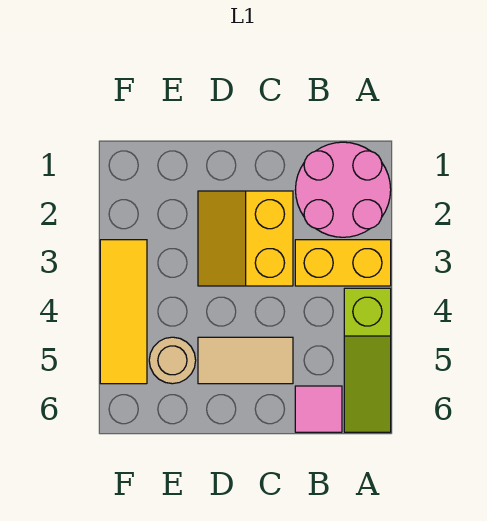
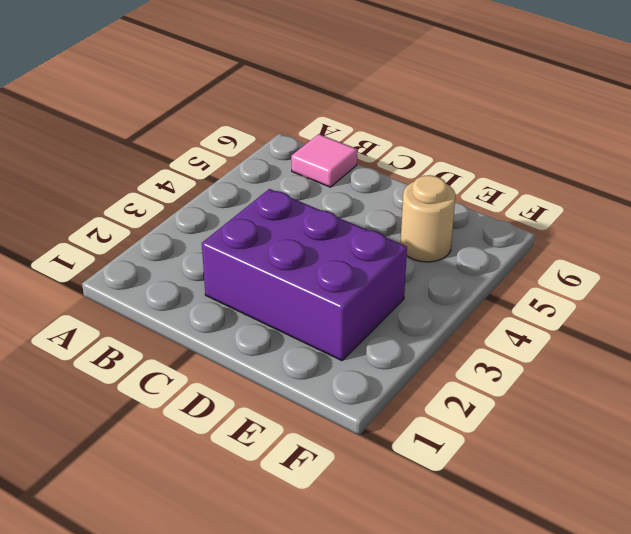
purple brick C2:E3 level 1 -> yellow slope C2:D3 level 1 top C
none -> pink round brick A1:B2 level 1
none -> yellow brick A3:B3 level 1

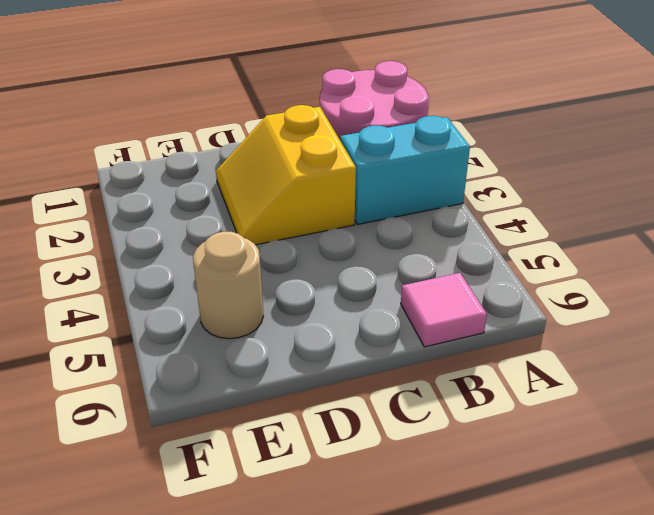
cyan brick A3:B3 level 1 -> yellow brick A3:B3 level 1
none -> lime slope A4:A6 level 1 top 4
none -> tan tile C5:D5 level 1

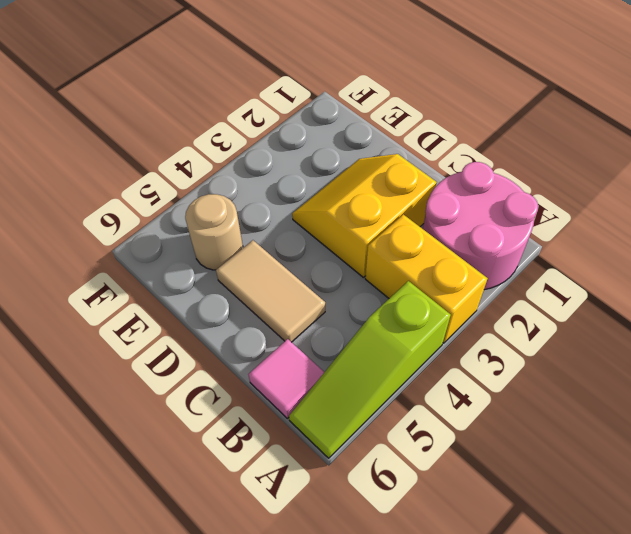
none -> yellow tile F3:F5 level 1

